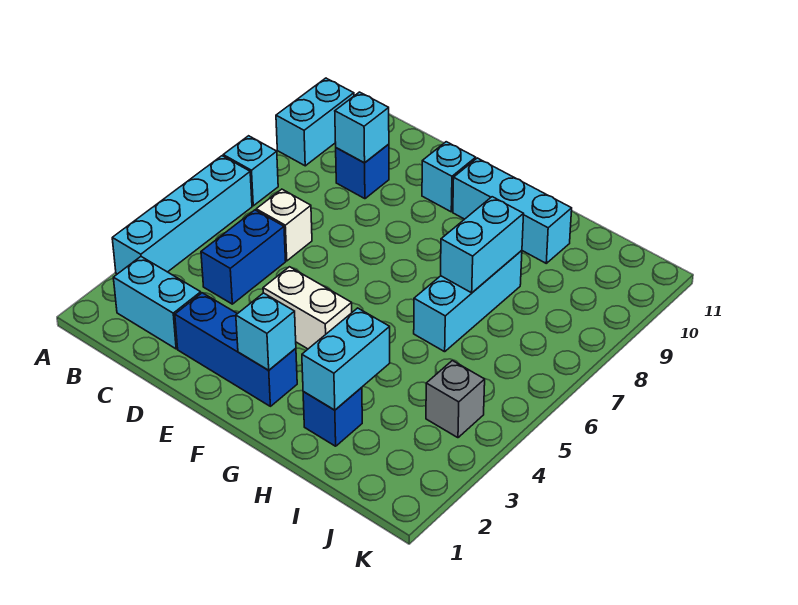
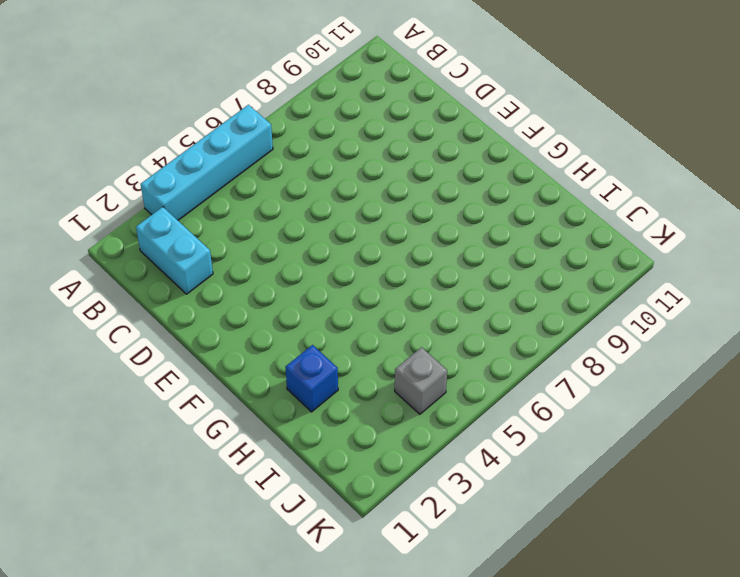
none -> cyan brick A7 level 1
none -> cyan brick A9:A10 level 1
none -> blue brick C4:C5 level 1

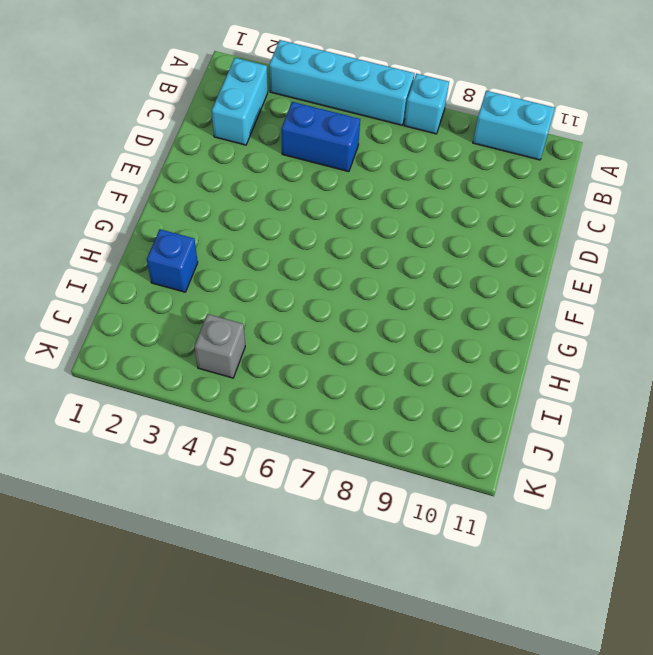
none -> white brick C6 level 1
none -> blue brick C9 level 1
none -> blue brick D2:F2 level 1

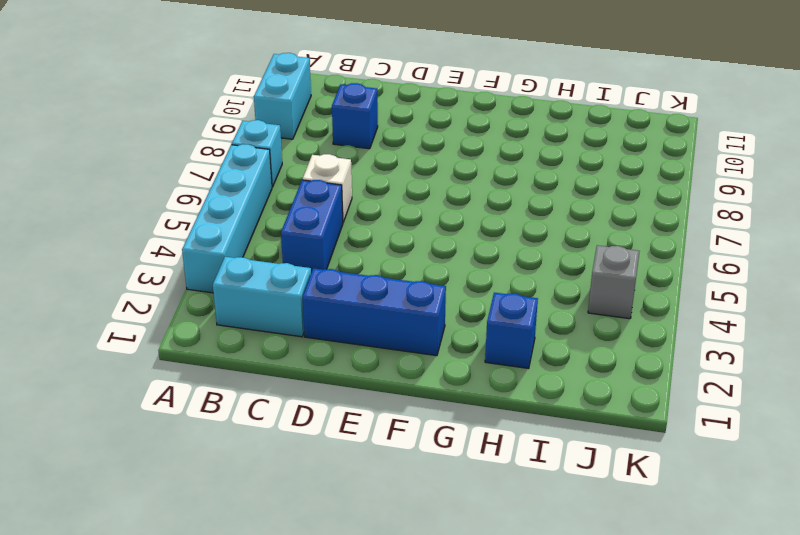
none -> white brick E4:F4 level 1
none -> cyan brick E10 level 1
none -> cyan brick F10:H10 level 1

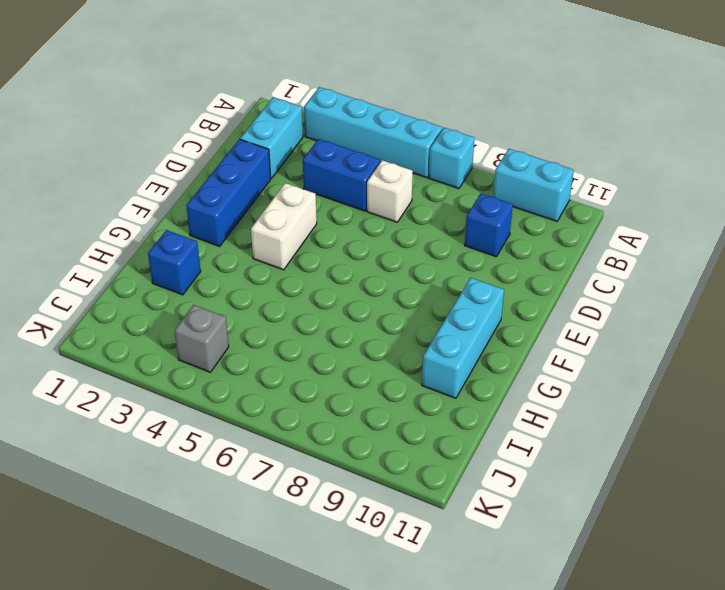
none -> cyan brick E10 level 1
none -> cyan brick H6:H8 level 1
none -> cyan brick C9 level 2

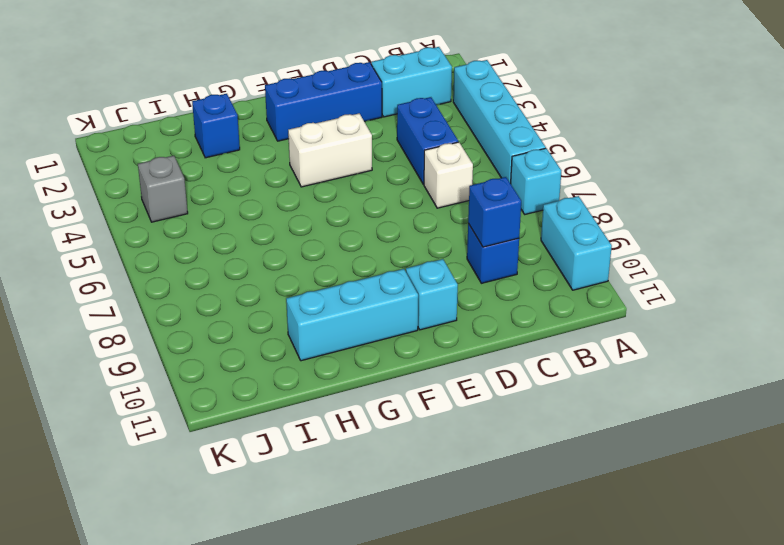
blue brick C9 level 2 -> cyan brick C9 level 2
none -> cyan brick H6:H8 level 1
none -> cyan brick F2 level 2
none -> cyan brick H2:H3 level 2

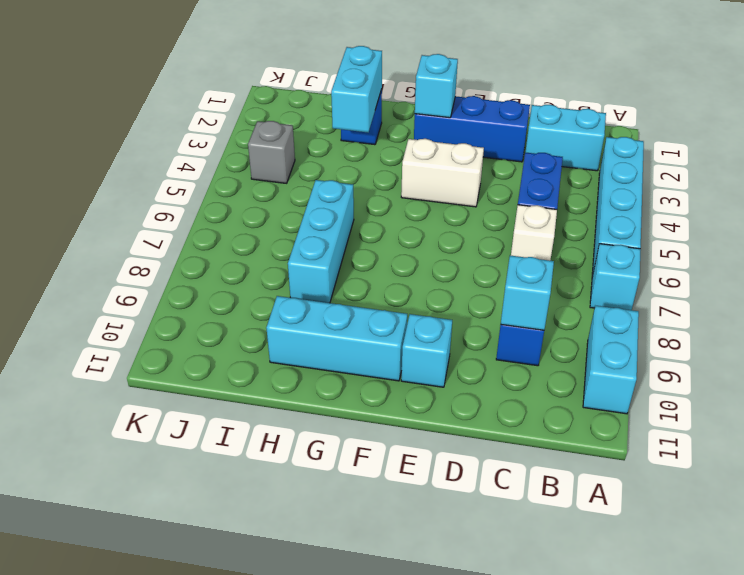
none -> cyan brick H7:H8 level 2

